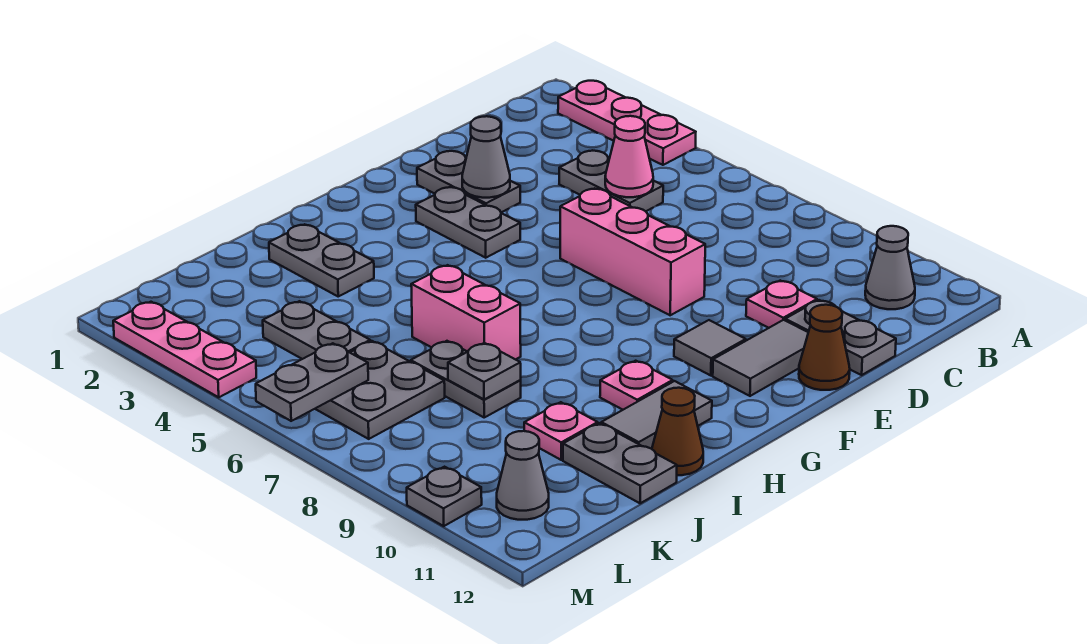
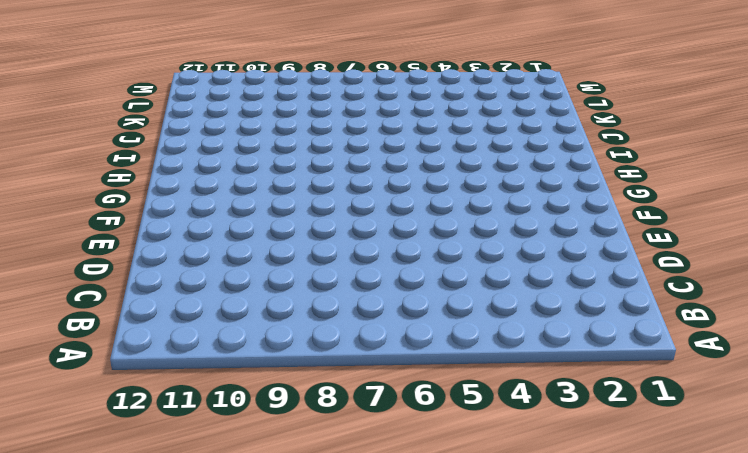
none -> pink plate A2:A4 level 1
none -> grey cone B11 level 1
none -> grey plate C4:C5 level 1

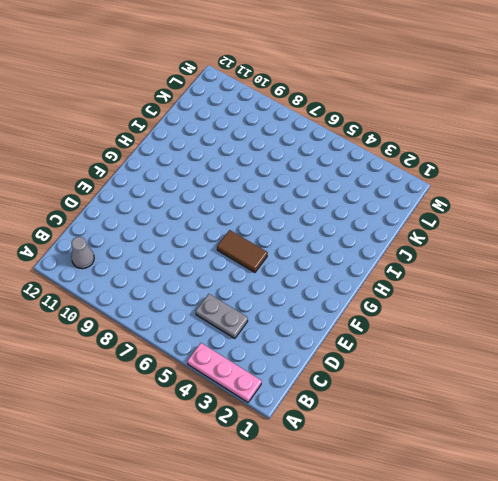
brown tile F5:F6 level 1 -> none
none -> pink plate D10 level 1
none -> grey plate D11:D12 level 1
none -> grey plate E2:E3 level 1

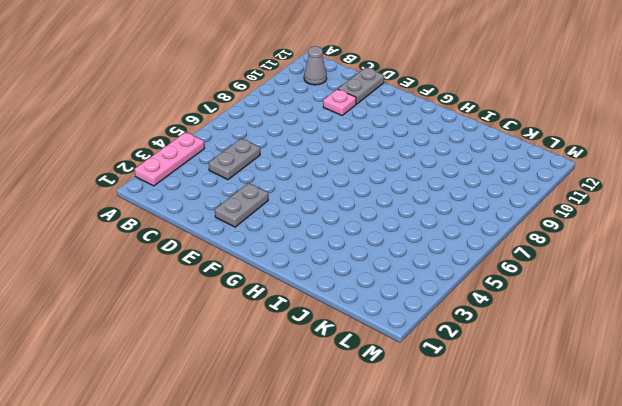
none -> pink brick E6:E8 level 1
none -> grey tile E11:F11 level 1
none -> brown cone E12 level 1

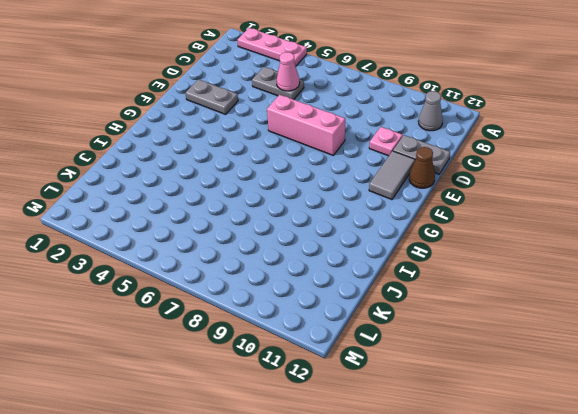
none -> grey plate F3:F4 level 1
none -> grey tile F10 level 1
none -> pink plate H10 level 1

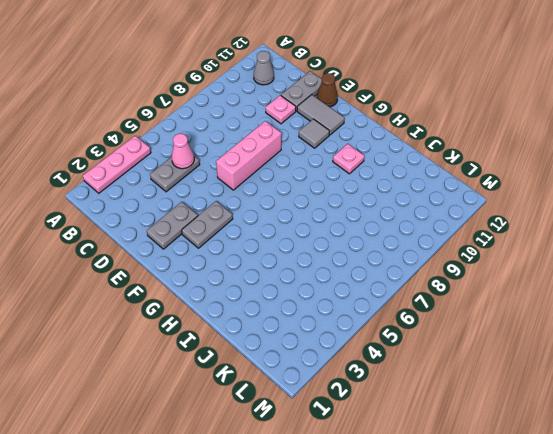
none -> grey tile H11:I11 level 1
none -> grey plate I2:I3 level 1
none -> pink brick I6:I7 level 1

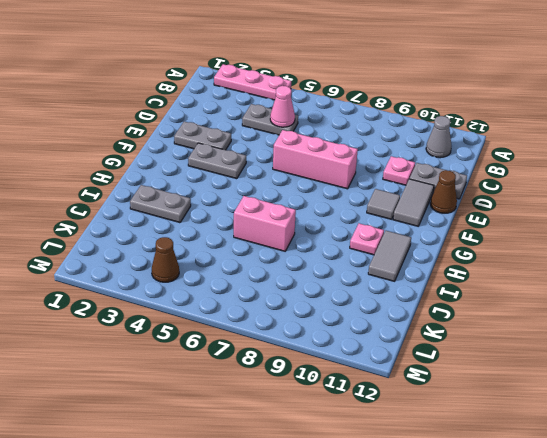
brown cone L4 level 1 -> brown cone I12 level 1
none -> grey plate J7:J8 level 1
none -> pink plate J10 level 1
none -> grey plate J11:J12 level 1

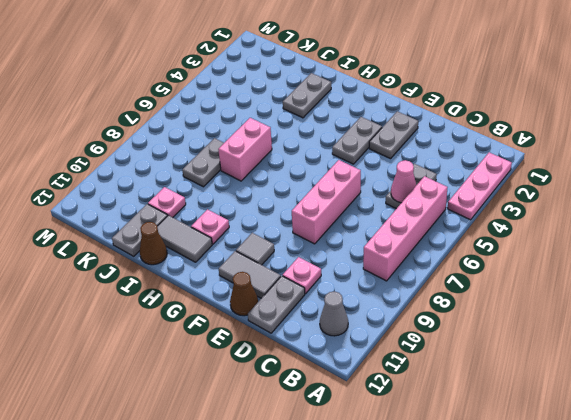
pink brick B5:B8 level 1 -> none
none -> grey plate K4:K5 level 1
none -> grey plate K6:L7 level 1
none -> grey cone L11 level 1

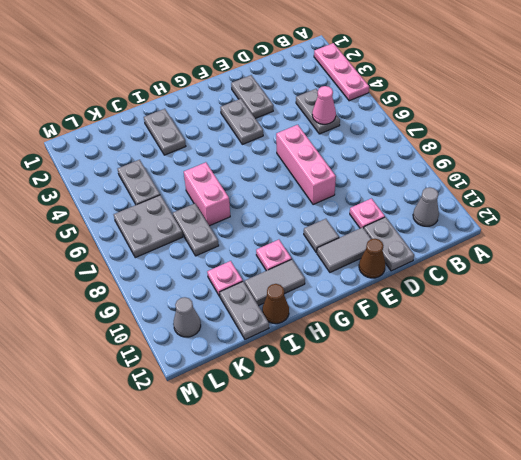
none -> pink plate M2:M4 level 1
none -> grey plate M10 level 1
none -> grey cone E3 level 2

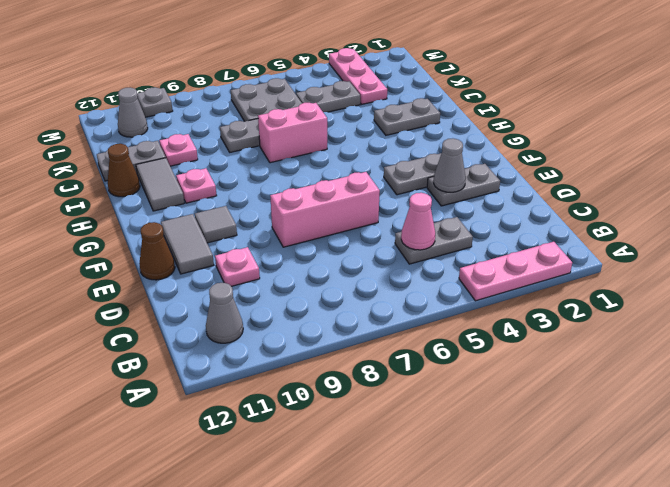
pink plate K3:M3 level 1 -> pink plate M2:M4 level 1
none -> grey plate D11:D12 level 1
none -> grey plate J8 level 2
none -> grey plate L6:M6 level 2

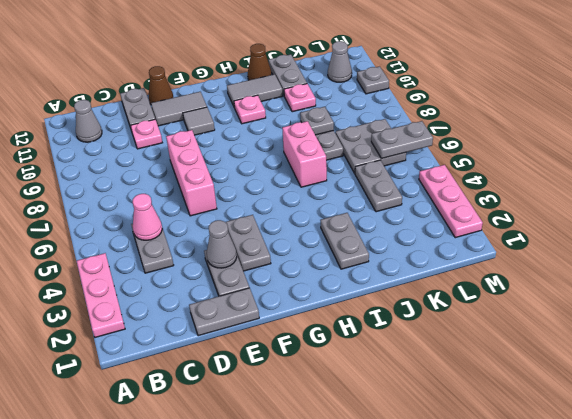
grey plate D1:E1 level 1 -> none

